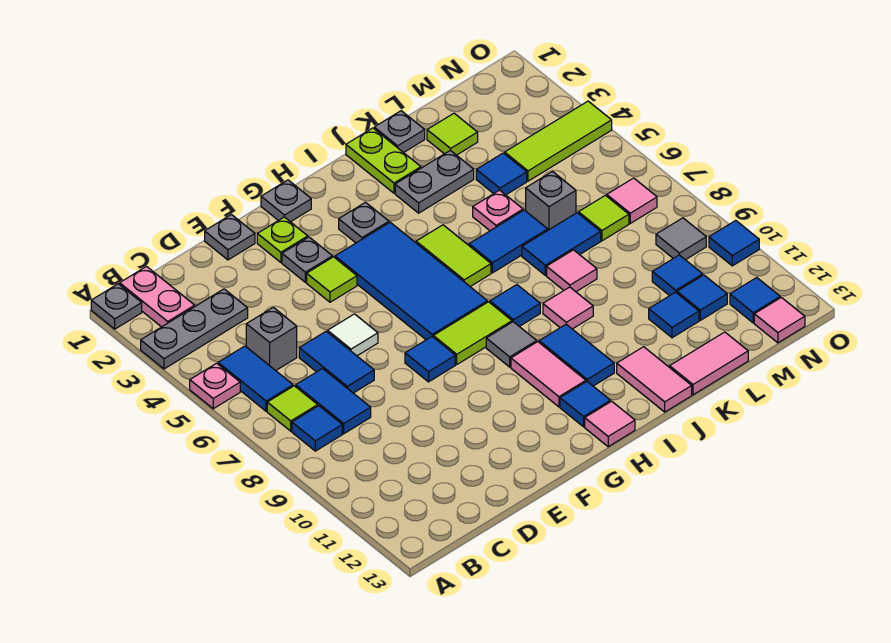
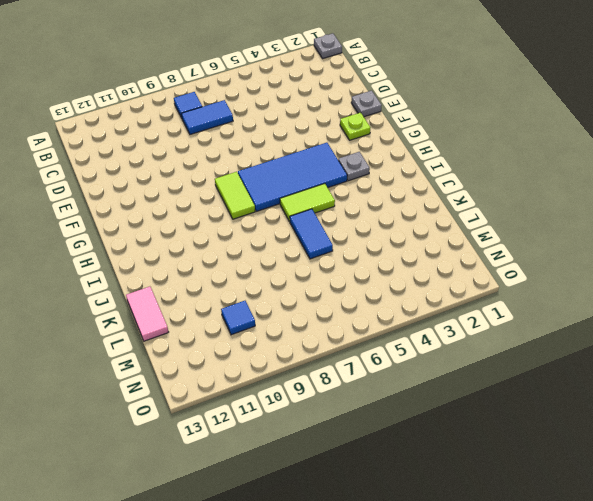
none -> grey plate A3:C3 level 1
none -> pink plate A5 level 1
none -> pink plate B1:B2 level 1
none -> blue tile B5:B6 level 1

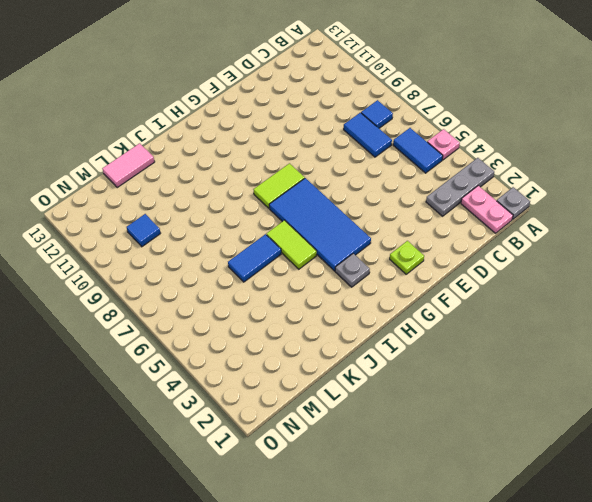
none -> lime tile B7 level 1
none -> grey brick C5 level 1
none -> blue tile D6:D7 level 1
none -> grey plate E1 level 1

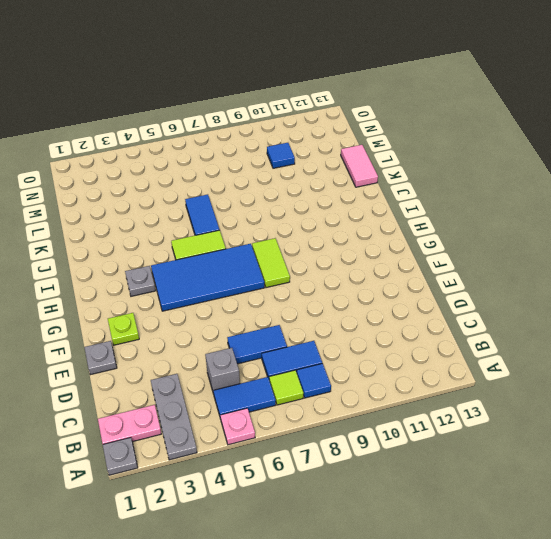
none -> white tile E6 level 1
none -> grey plate F3 level 1
none -> lime tile F4 level 1
none -> blue tile F8 level 1

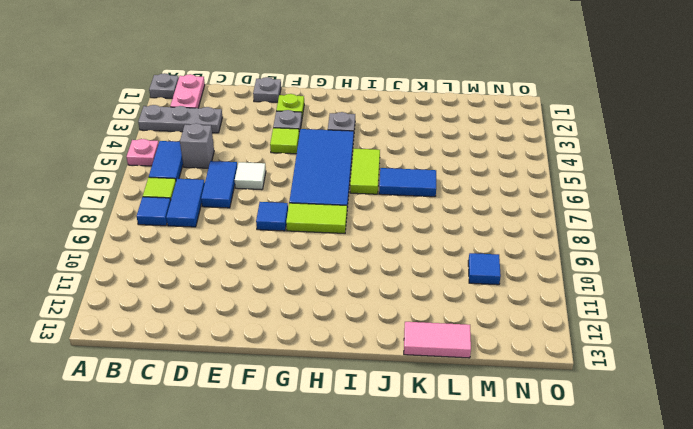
none -> grey plate G1 level 1
none -> grey tile H9 level 1
none -> pink tile H10:H11 level 1
none -> blue tile H12 level 1

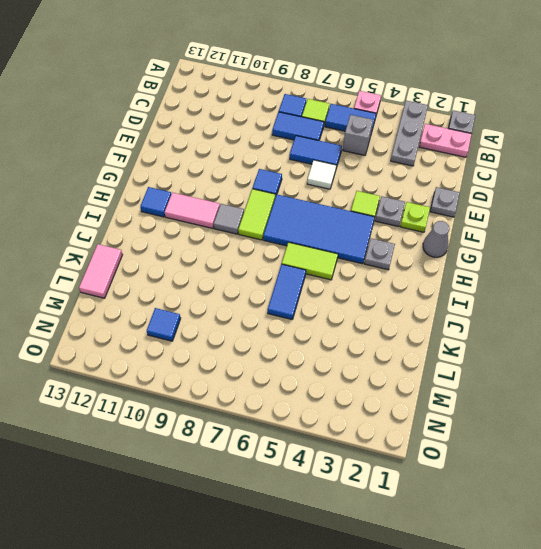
grey cone G1 level 1 -> grey plate G1 level 1
none -> pink tile H13 level 1
none -> blue tile I8 level 1
none -> blue tile I10:I11 level 1
none -> lime plate J1:J2 level 1

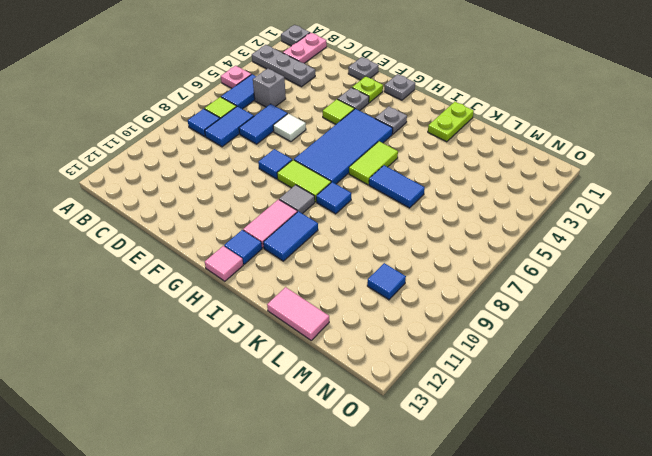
none -> grey plate J3:K3 level 1
none -> pink tile J9 level 1
none -> pink tile J12:J13 level 1
none -> grey plate K1 level 1

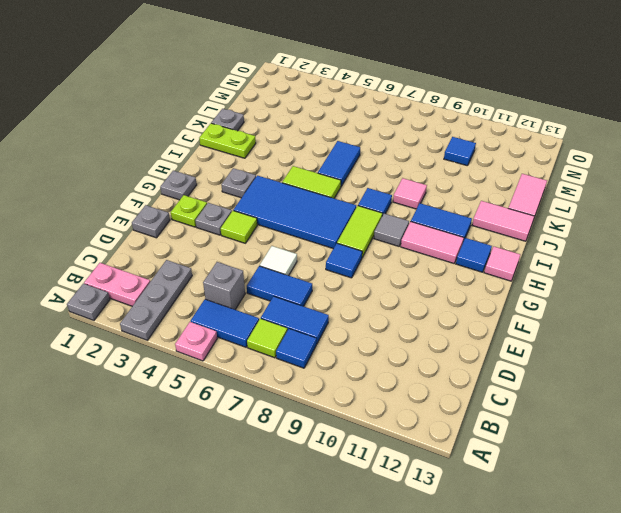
none -> grey plate J3:K3 level 1
none -> pink plate K5 level 1
none -> blue tile K7:L7 level 1
none -> pink tile K8 level 1

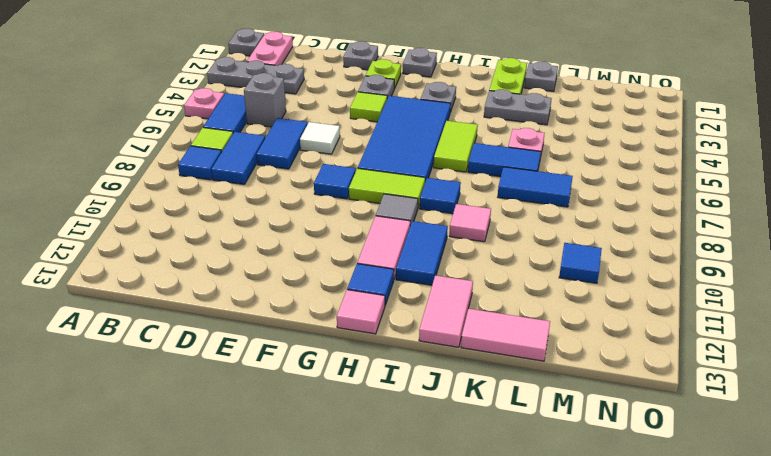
none -> pink tile K8 level 1
none -> lime tile L2 level 1
none -> blue tile L4 level 1
none -> grey brick L6 level 1

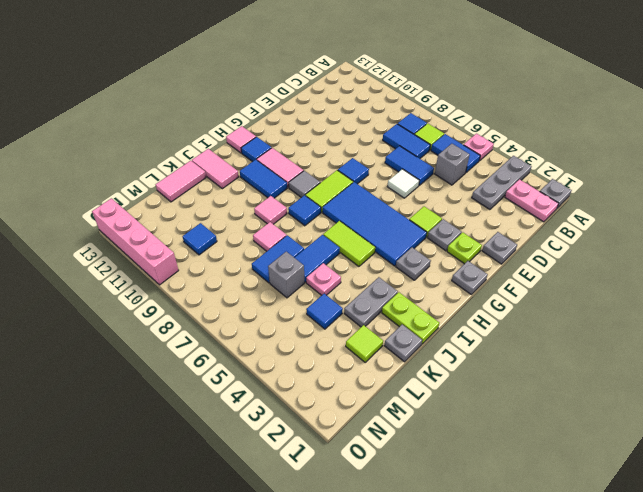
pink brick O10:O13 level 1 -> blue tile O10 level 1
none -> blue tile L11 level 1
none -> lime tile M4:O4 level 1
none -> lime tile M7 level 1
none -> blue tile M11 level 1

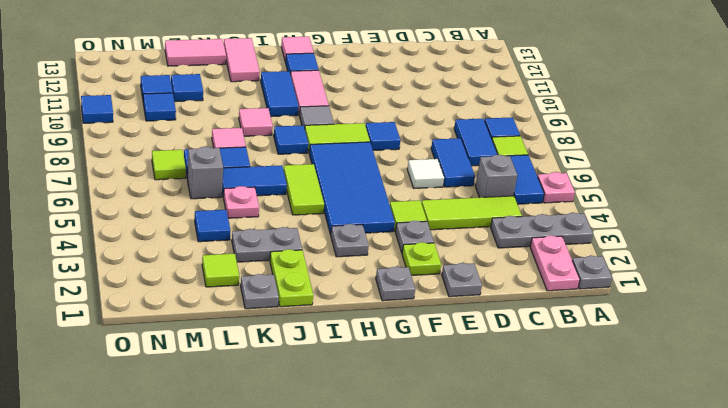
lime tile C4:E4 level 1 -> lime tile M4:O4 level 1
none -> pink tile N7 level 1
none -> grey tile N9 level 1
none -> blue tile N12 level 1
none -> pink tile N13 level 1

